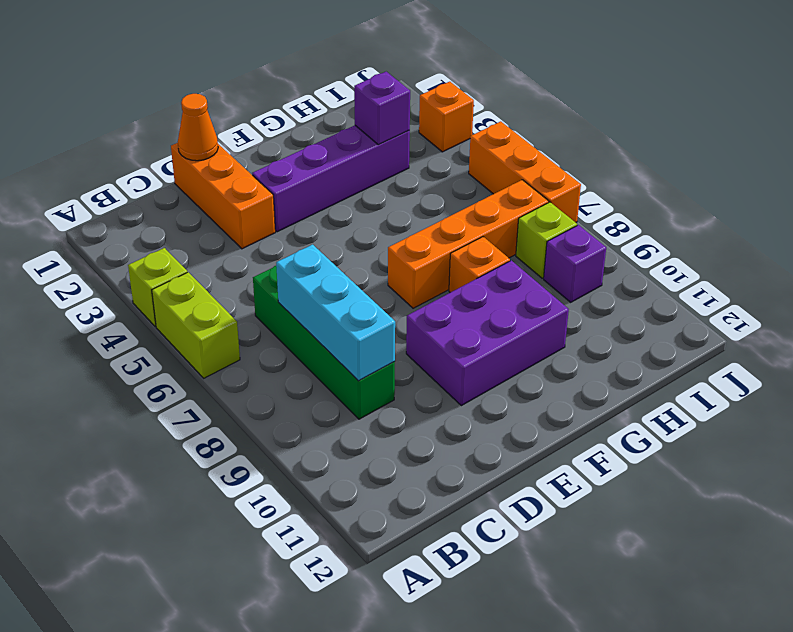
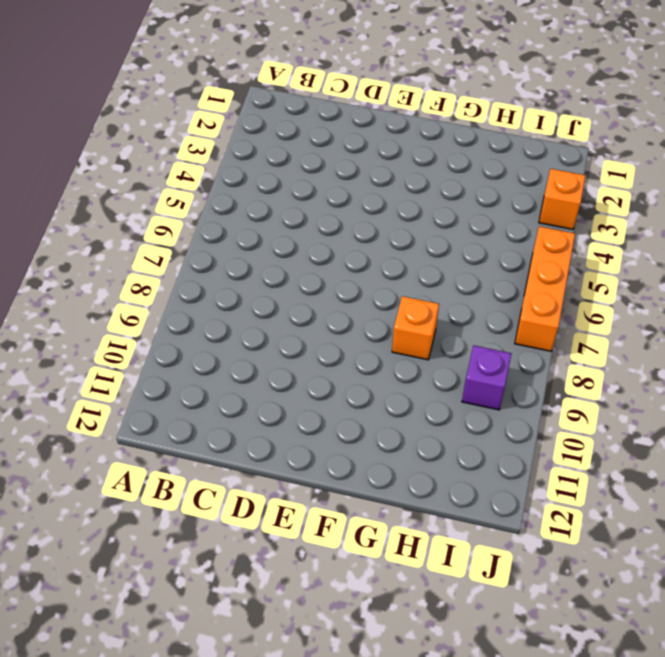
none -> lime brick A4 level 1
none -> lime brick A5:A6 level 1
none -> green brick C6:C9 level 1

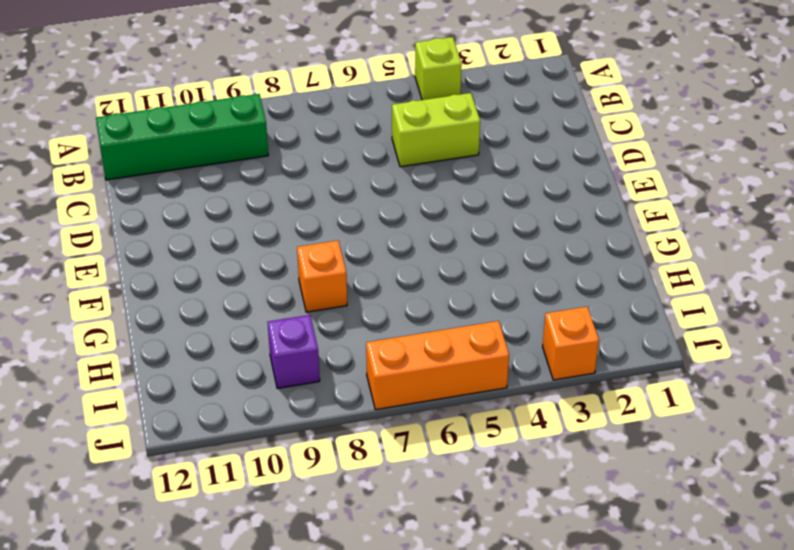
green brick B9:B12 level 1 -> green brick C6:C9 level 1
lime brick C4:C5 level 1 -> lime brick A5:A6 level 1
none -> orange brick D1:D3 level 1
none -> purple brick E3:H3 level 1
none -> purple brick E9:G10 level 1

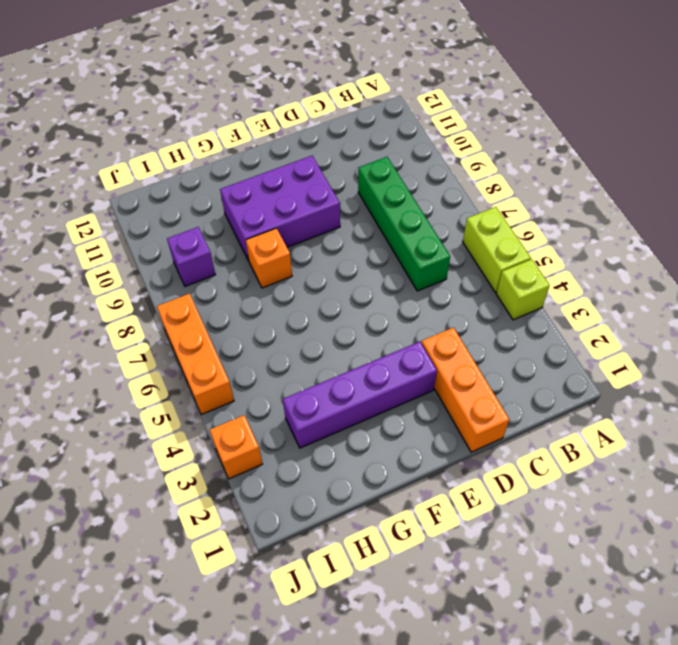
none -> orange brick F7:I7 level 1
none -> lime brick I8 level 1
none -> cyan brick C7:C9 level 2

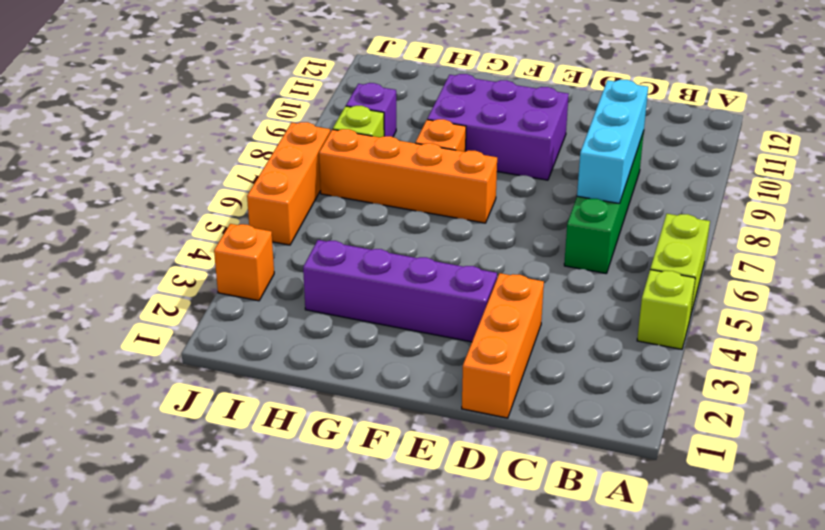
none -> orange cone D1 level 2
none -> purple brick H3 level 2

